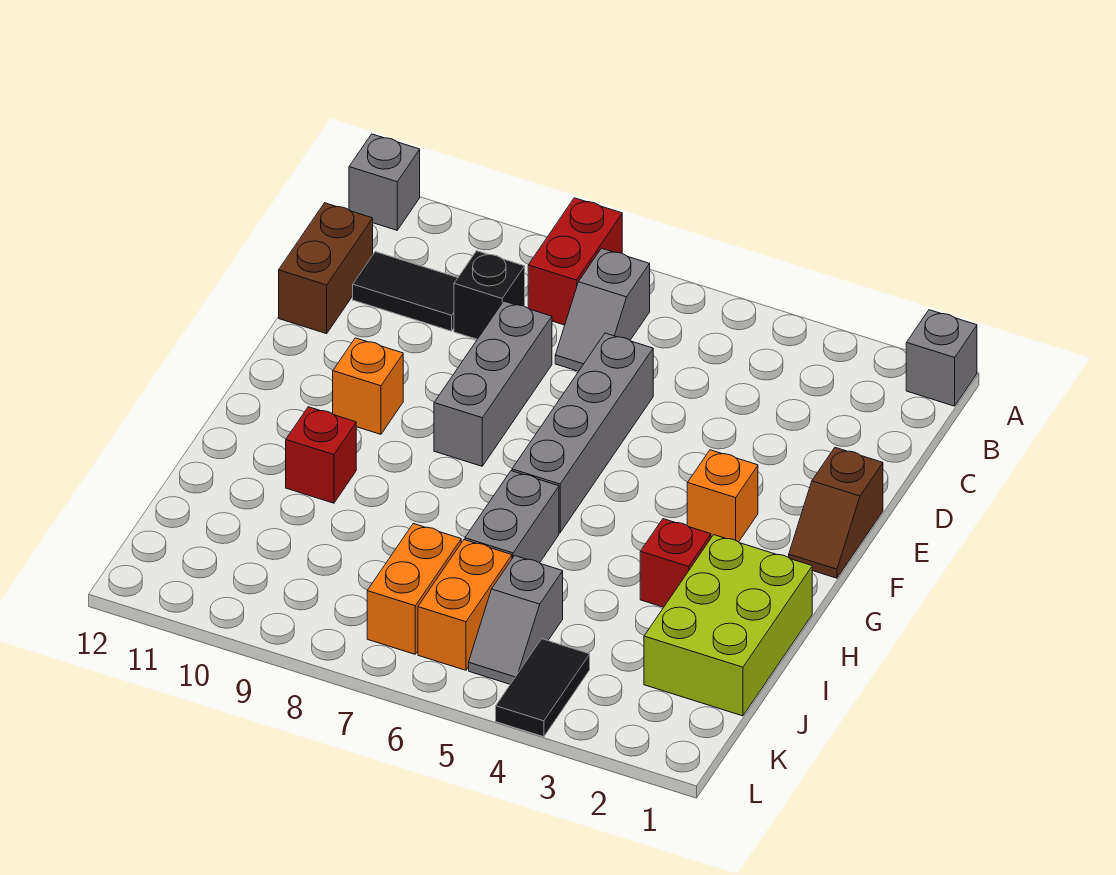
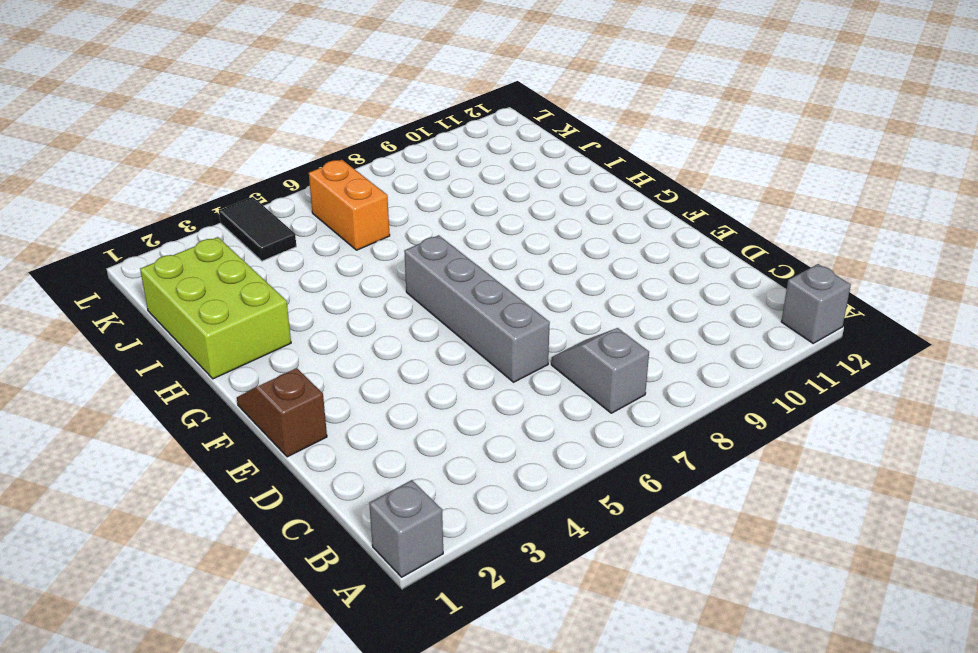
none -> red brick A8:B8 level 1
none -> black brick C9 level 1
none -> black tile C10:C11 level 1

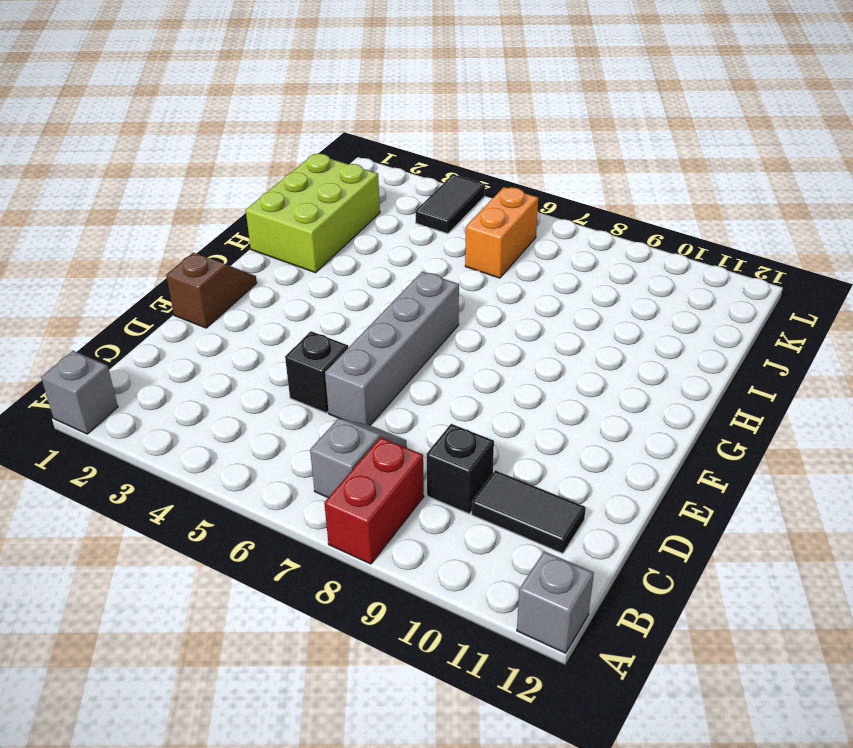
black brick D5 level 1 -> none
none -> brown brick C12:D12 level 1
none -> grey brick D8:F8 level 1
none -> orange brick F3 level 1

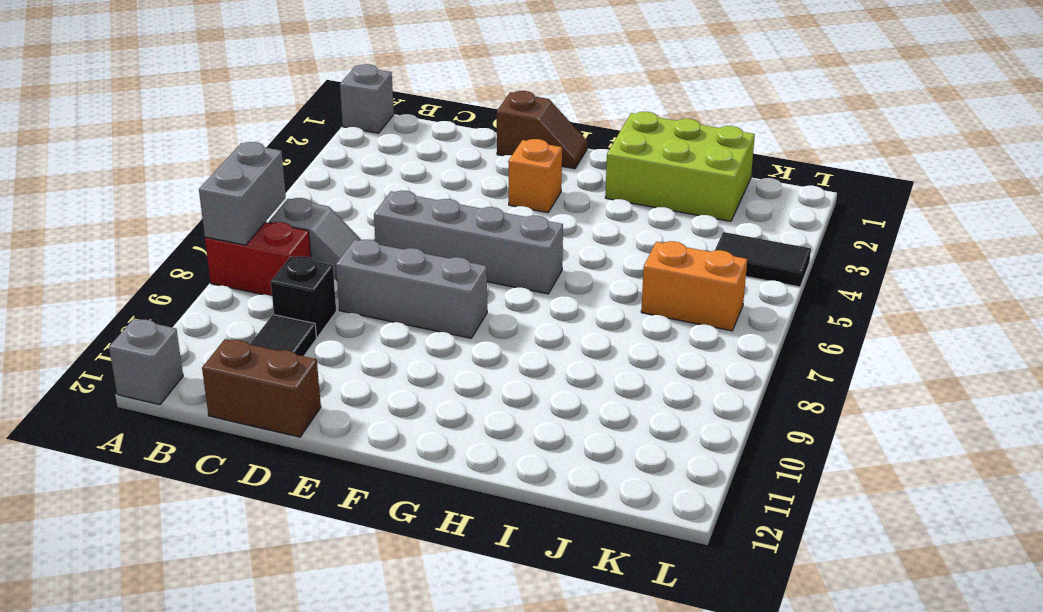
grey brick A7:A8 level 2 -> grey brick H6:I6 level 1
none -> orange brick F10 level 1
none -> red brick H3 level 1
none -> red brick H10 level 1

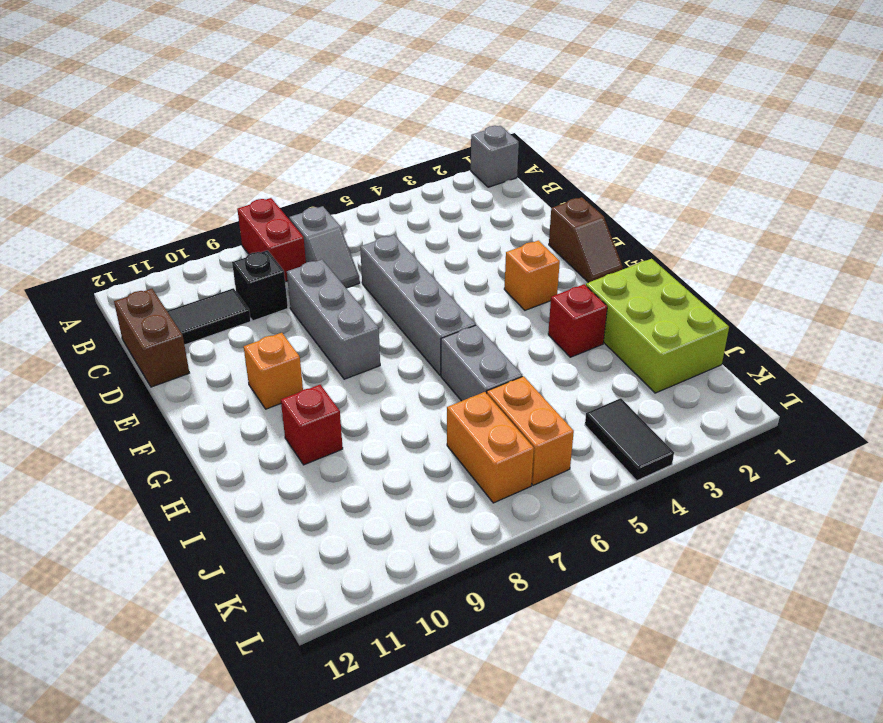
none -> grey brick A12 level 1
none -> grey slope J5:K5 level 1 top J

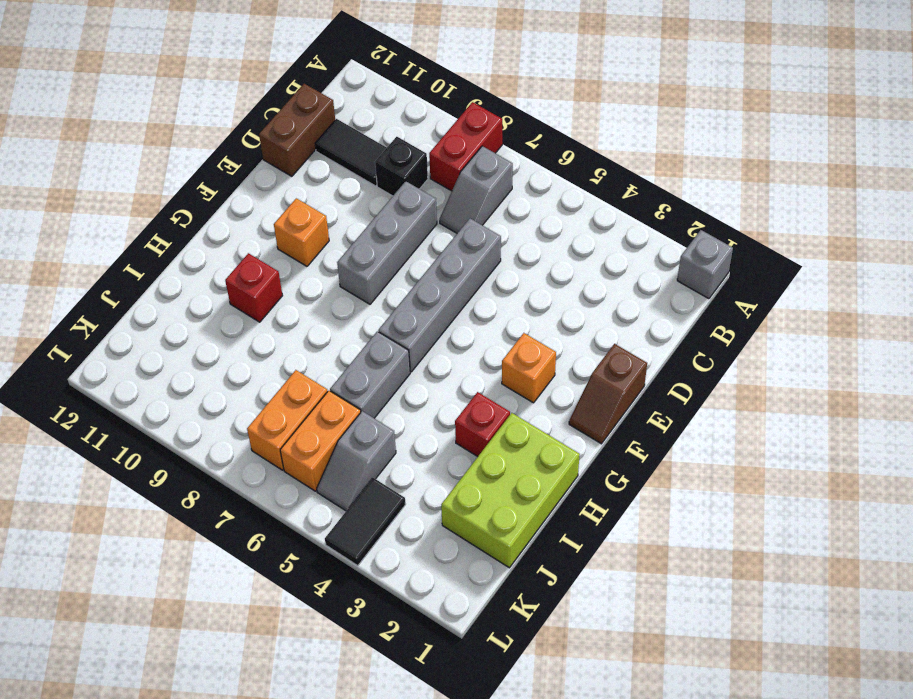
none -> grey brick A12 level 1

